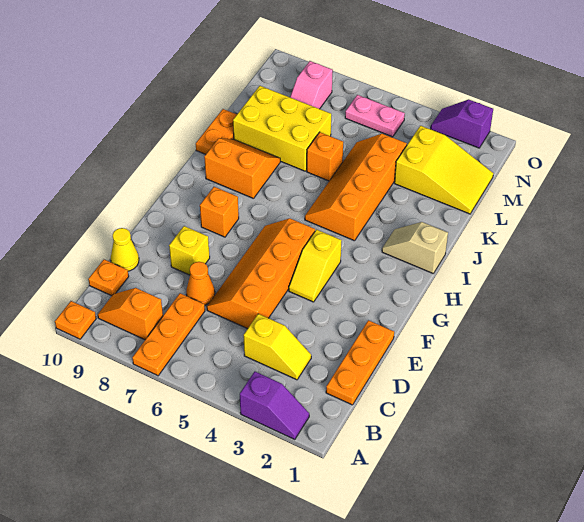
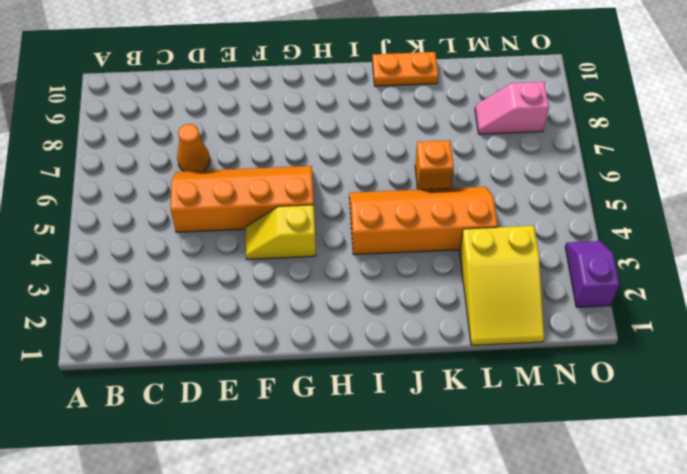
none -> purple slope A2:A3 level 1 top 3
none -> orange plate A7:C7 level 1
none -> orange plate A10 level 1

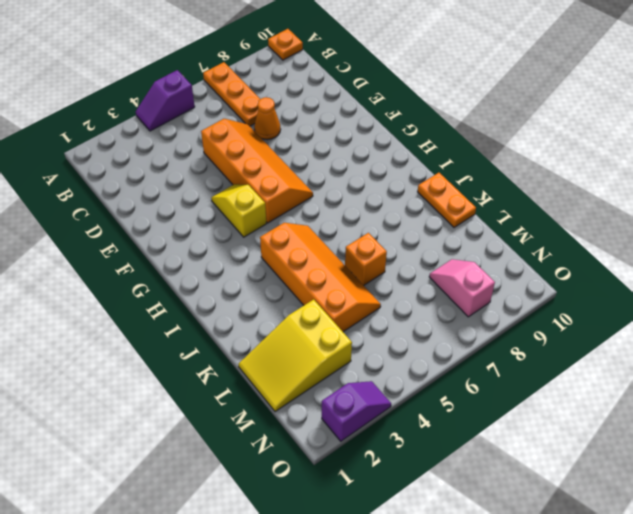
purple slope A4:A5 level 1 top 5 -> purple slope A2:A3 level 1 top 3
none -> orange slope B8:B9 level 1 top 8
none -> orange plate C1:E1 level 1
none -> yellow slope C3:C4 level 1 top 4

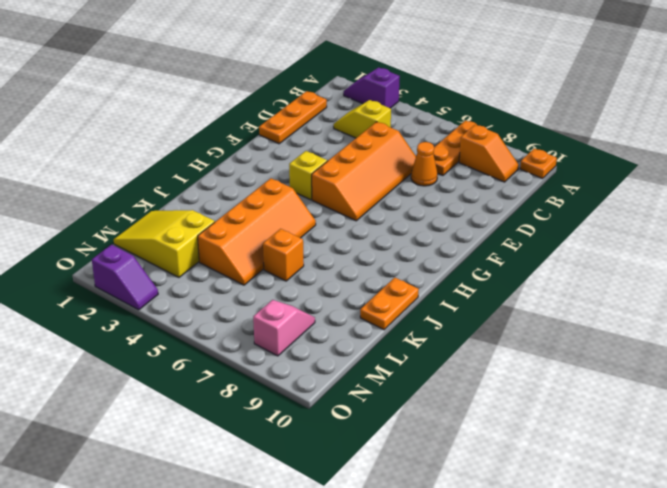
none -> orange plate C10 level 1
none -> yellow cone D10 level 1
none -> yellow brick E8 level 1

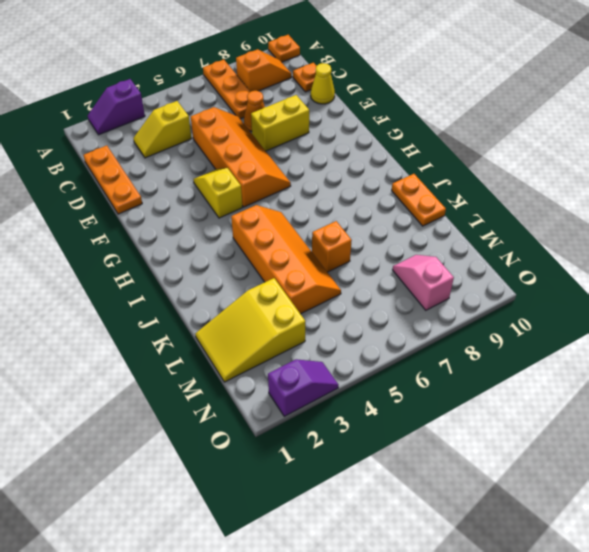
yellow brick E7:E8 level 1 -> yellow brick E8 level 1
none -> orange brick G8 level 1
none -> tan slope I1:I2 level 1 top 1
none -> orange slope I8:J9 level 1 top I

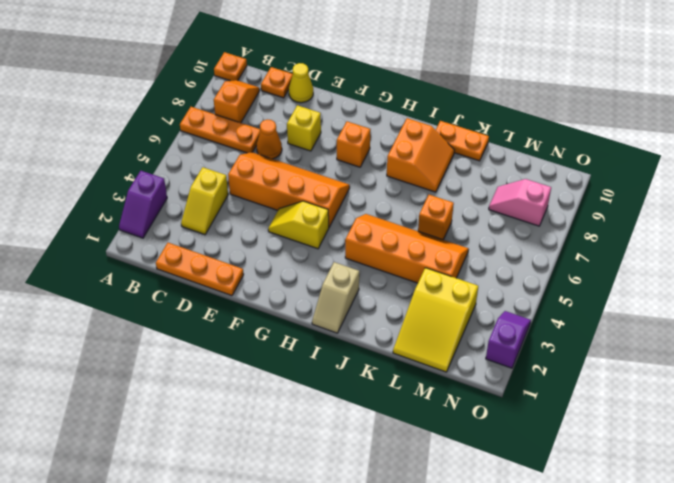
tan slope I1:I2 level 1 top 2 -> tan slope I1:I2 level 1 top 1
none -> yellow brick K7:L9 level 1
none -> pink plate N5:N6 level 1

